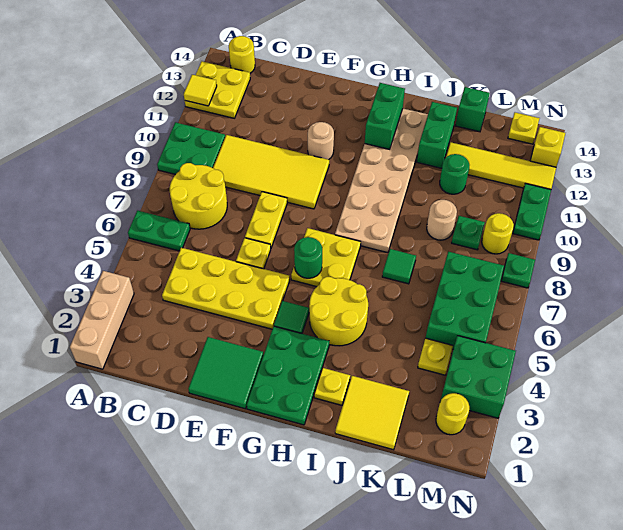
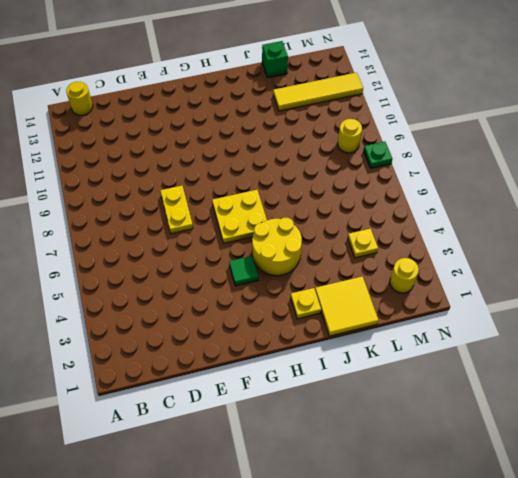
none -> tan brick A1:A3 level 1
none -> green plate A6:B6 level 1
none -> green plate A9:B10 level 1
none -> yellow plate A12:B13 level 1

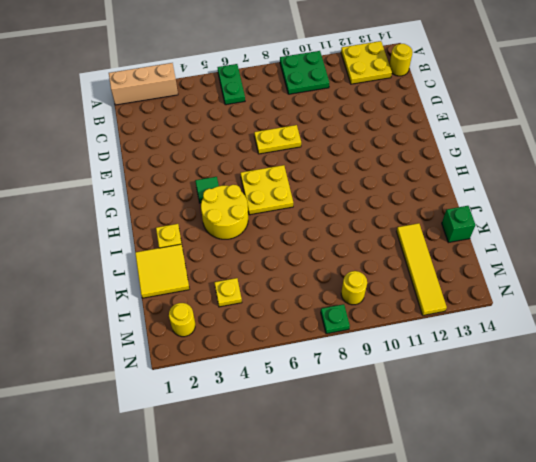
none -> yellow round brick B7:C8 level 1
none -> yellow plate C4:F5 level 1
none -> yellow tile C9:F10 level 1
none -> green tile E1:F2 level 1

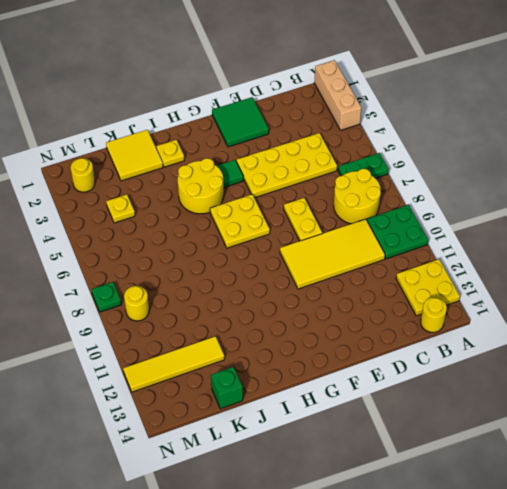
none -> yellow plate E6 level 1
none -> tan round brick F11 level 1
none -> green plate G1:H3 level 1
none -> tan plate H8:I13 level 1

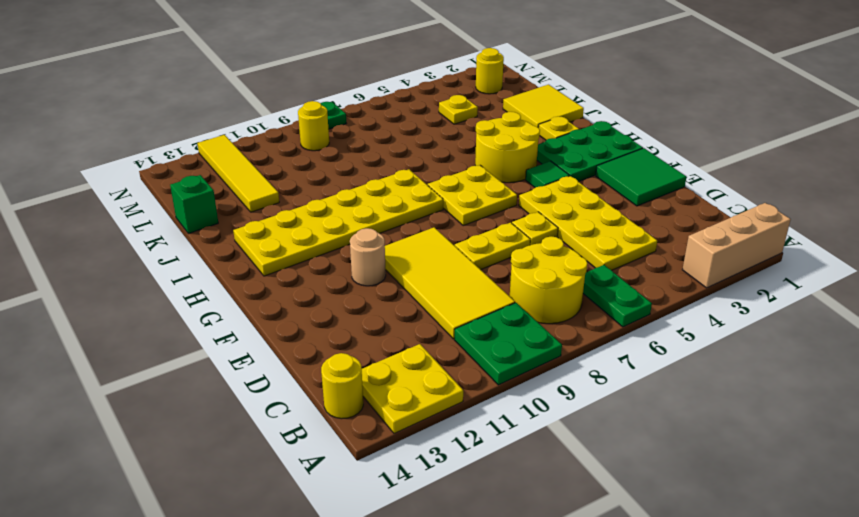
yellow plate H8:I13 level 1 -> tan plate H8:I13 level 1
none -> green tile J7 level 1
none -> green brick J12:J13 level 1
none -> tan round brick K9 level 1
none -> green round brick K11 level 1

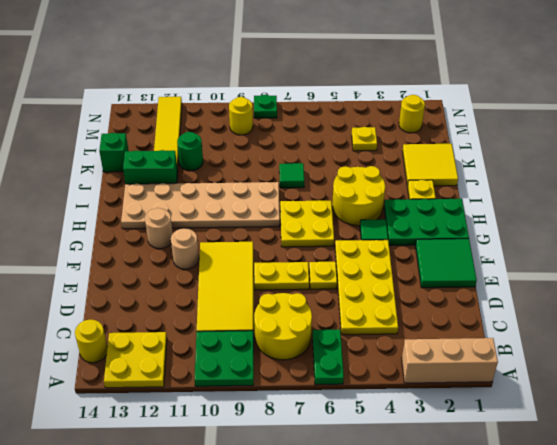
tan round brick G12 level 1 -> tan round brick K9 level 1
none -> green brick L5:M7 level 1
none -> green plate L9 level 1
none -> green brick M3:N4 level 1
none -> yellow plate M14 level 1

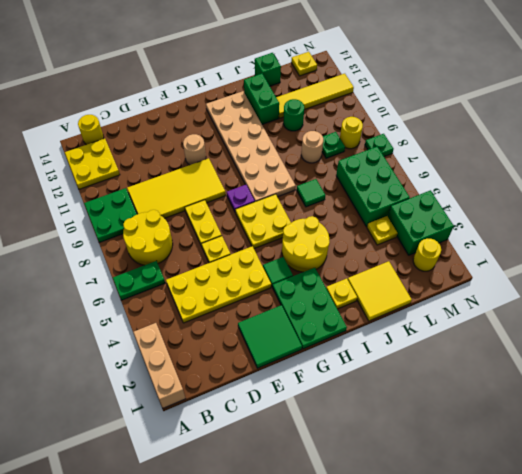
purple plate G8 level 1 -> none
none -> green plate N10:N11 level 1
none -> yellow brick N13 level 1
none -> yellow tile A12 level 2
none -> green round brick G6 level 2

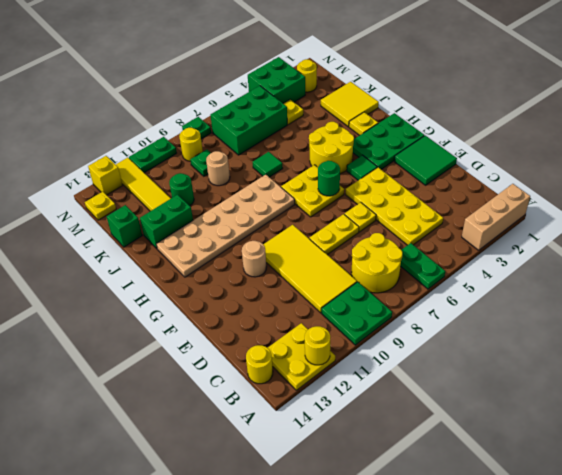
yellow round brick A12 level 2 -> yellow tile A12 level 2
none -> green brick H12:H13 level 2

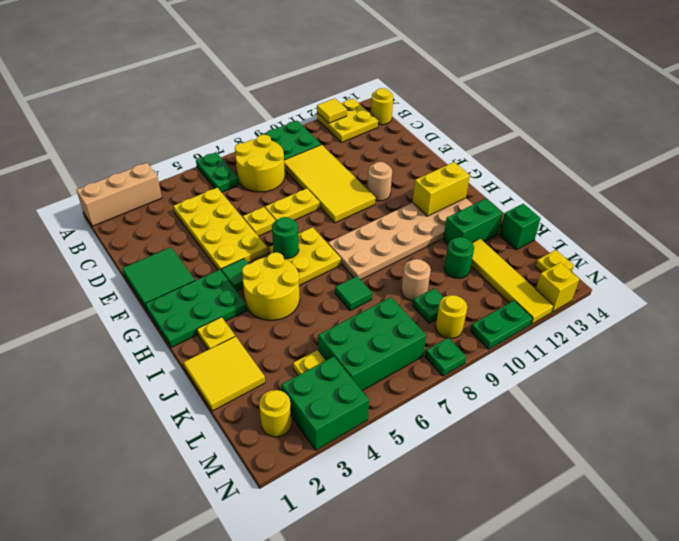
yellow brick H12:H13 level 2 -> green brick H12:H13 level 2

